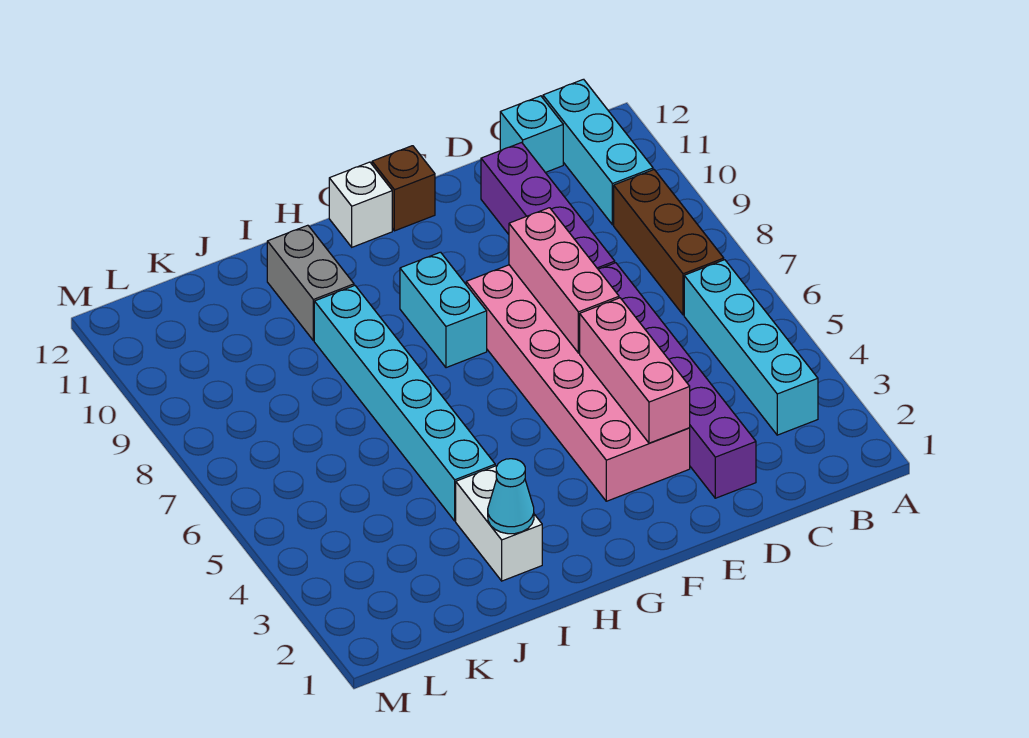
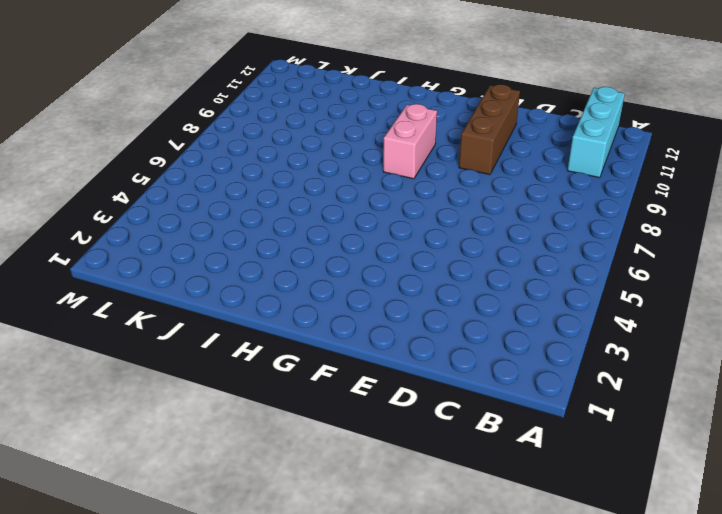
brown brick E9:E11 level 1 -> brown brick B7:B9 level 1
pink brick G8:G9 level 1 -> cyan brick G8:G9 level 1
none -> cyan brick B3:B6 level 1
none -> cyan brick C12 level 1
none -> purple brick D2:D7 level 1

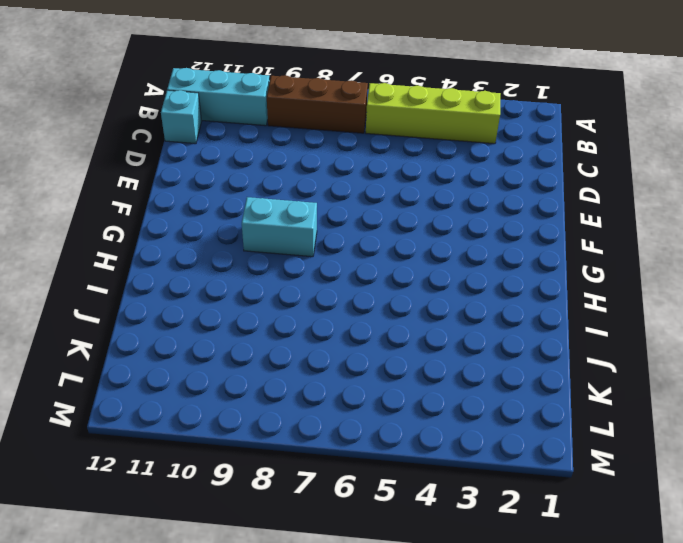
lime brick B3:B6 level 1 -> cyan brick B3:B6 level 1
none -> purple brick D2:D7 level 1
none -> purple brick D8:D11 level 1
none -> pink brick E3:F8 level 1

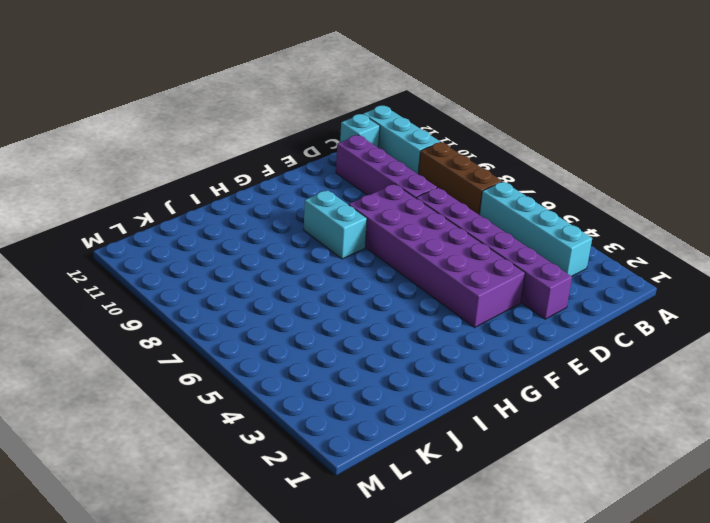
purple brick E3:F8 level 1 -> pink brick E3:F8 level 1
none -> brown brick F12 level 1
none -> white brick G12 level 1
none -> white brick I2:I3 level 1

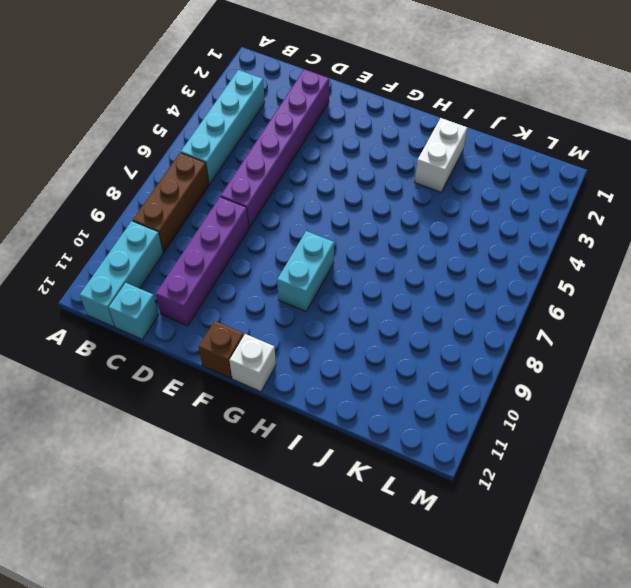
none -> pink brick E3:F8 level 1
none -> cyan brick I4:I9 level 1
none -> grey brick I10:I11 level 1

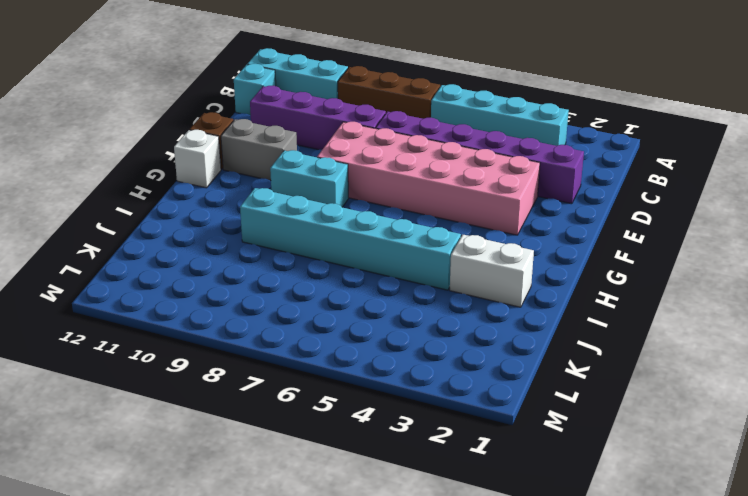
grey brick F10:F11 level 1 -> grey brick I10:I11 level 1
none -> pink brick E3:E5 level 2
none -> pink brick E6:E8 level 2
none -> cyan cone I2 level 2

